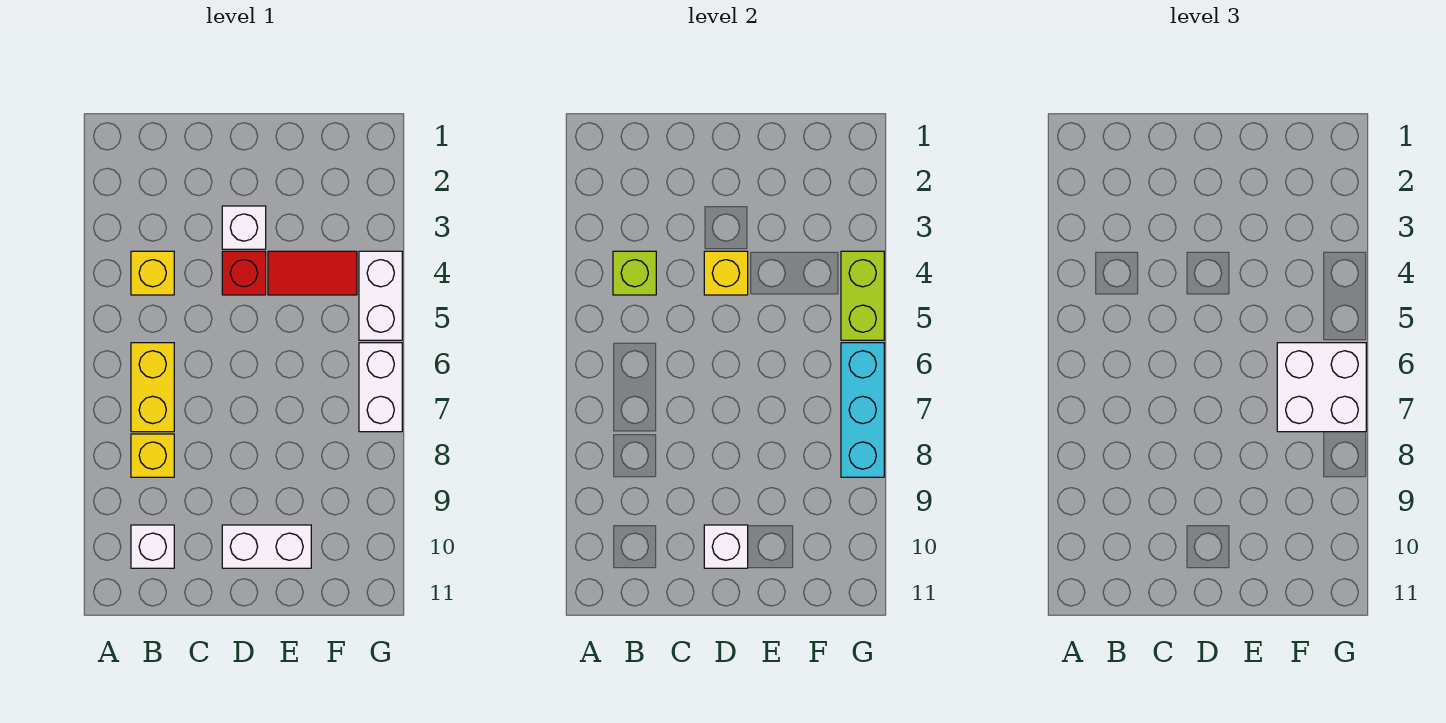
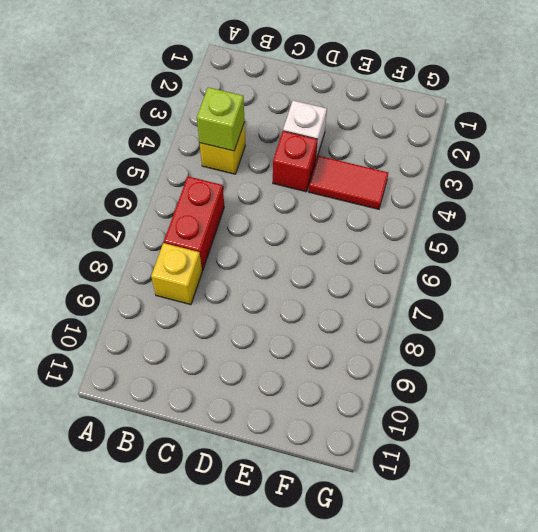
red brick B6:B7 level 1 -> yellow brick B6:B7 level 1
none -> white brick B10 level 1
none -> white brick D10:E10 level 1
none -> white brick G4:G5 level 1

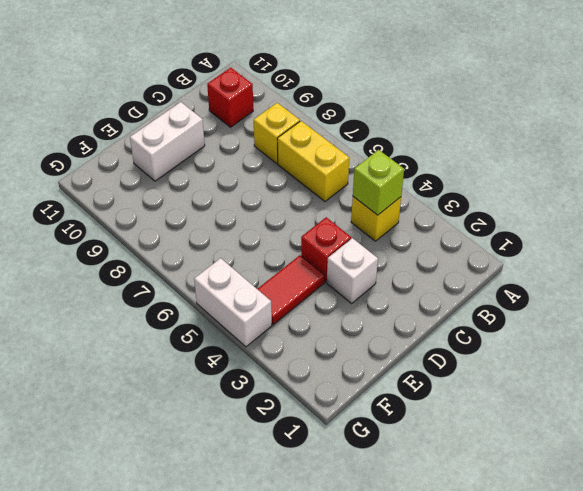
red brick B10 level 1 -> white brick B10 level 1
none -> white brick G6:G7 level 1
none -> yellow brick D4 level 2
none -> white brick D10 level 2

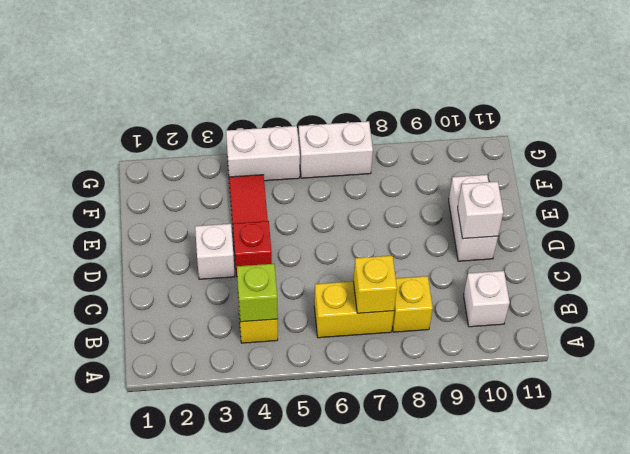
yellow brick B7 level 2 -> yellow brick D4 level 2
none -> lime brick G4:G5 level 2
none -> cyan brick G6:G8 level 2
none -> white brick F6:G7 level 3

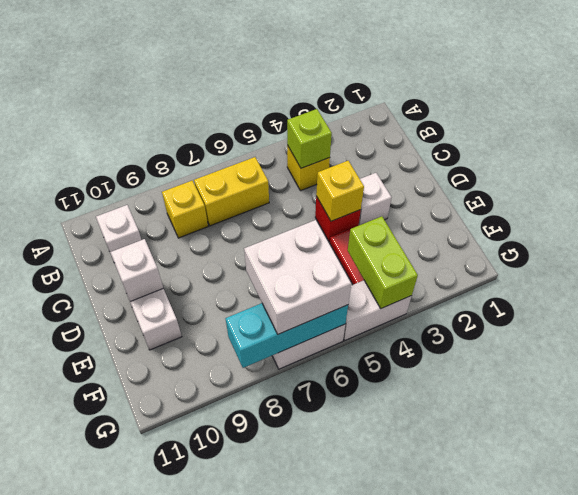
lime brick F4:G4 level 2 -> lime brick G4:G5 level 2

